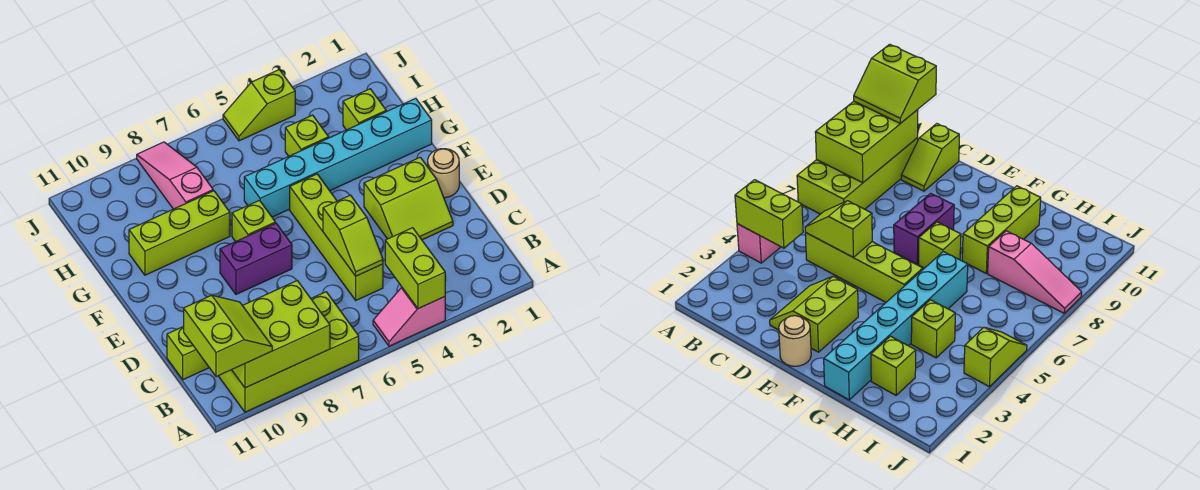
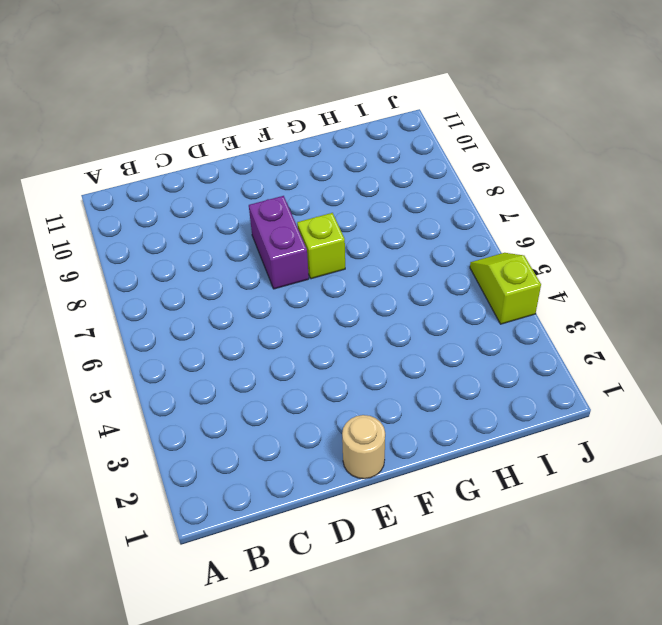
none -> pink slope A4:A5 level 1 top 4
none -> lime brick A7:B10 level 1
none -> lime brick C5:F5 level 1

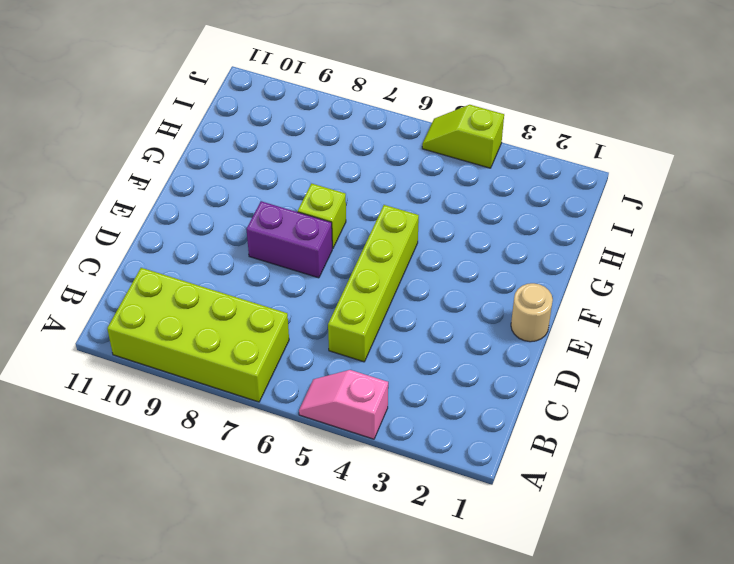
none -> lime slope C10:C11 level 1 top 11
none -> lime slope D2:E3 level 1 top E
none -> cyan brick G1:G6 level 1

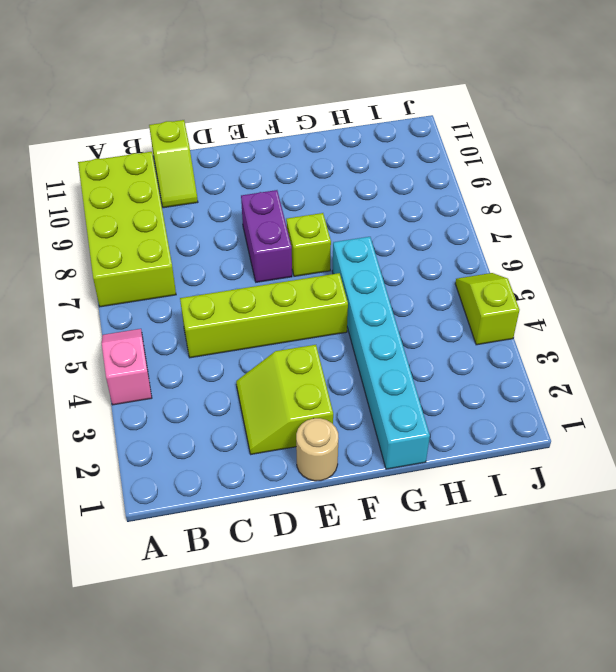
none -> lime brick G8:G10 level 1
none -> lime brick H2 level 1
none -> lime brick H4 level 1

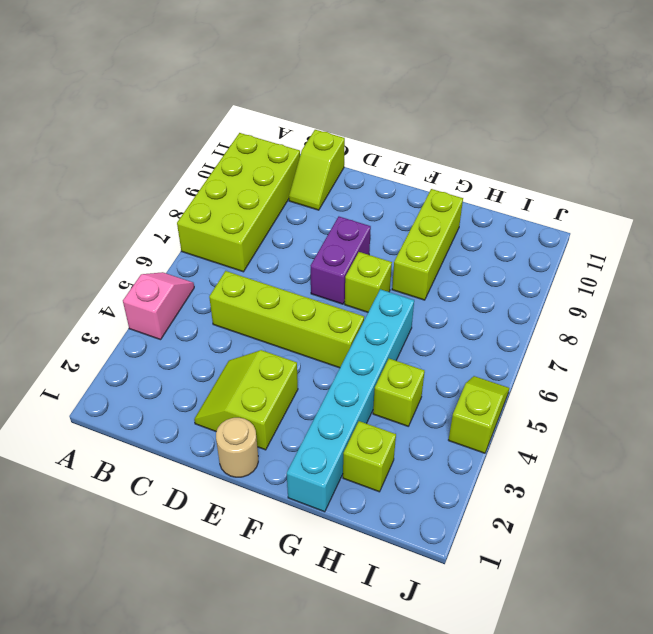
none -> pink slope H8:J8 level 1 top H
none -> lime brick A4:B4 level 2
none -> lime brick A8:B10 level 2

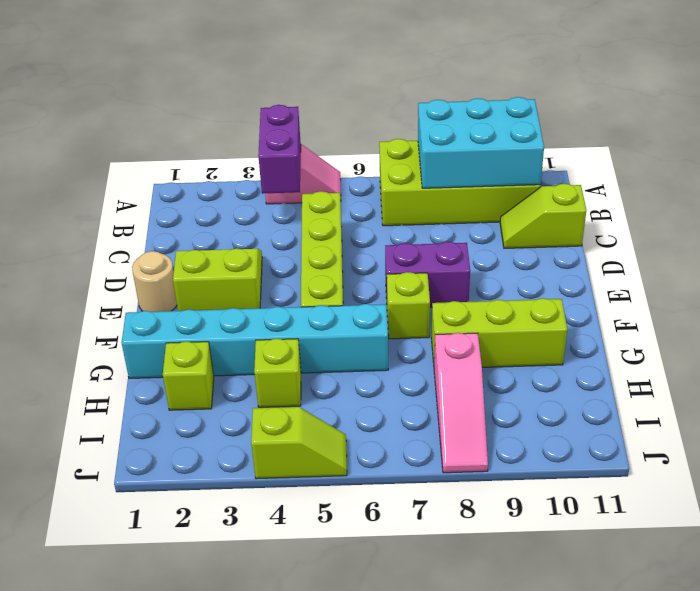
purple brick A4:B4 level 2 -> lime brick A4:B4 level 2
cyan brick A8:B10 level 2 -> lime brick A8:B10 level 2
none -> lime slope C5:D5 level 2 top D
none -> lime slope A10:B11 level 3 top 11

